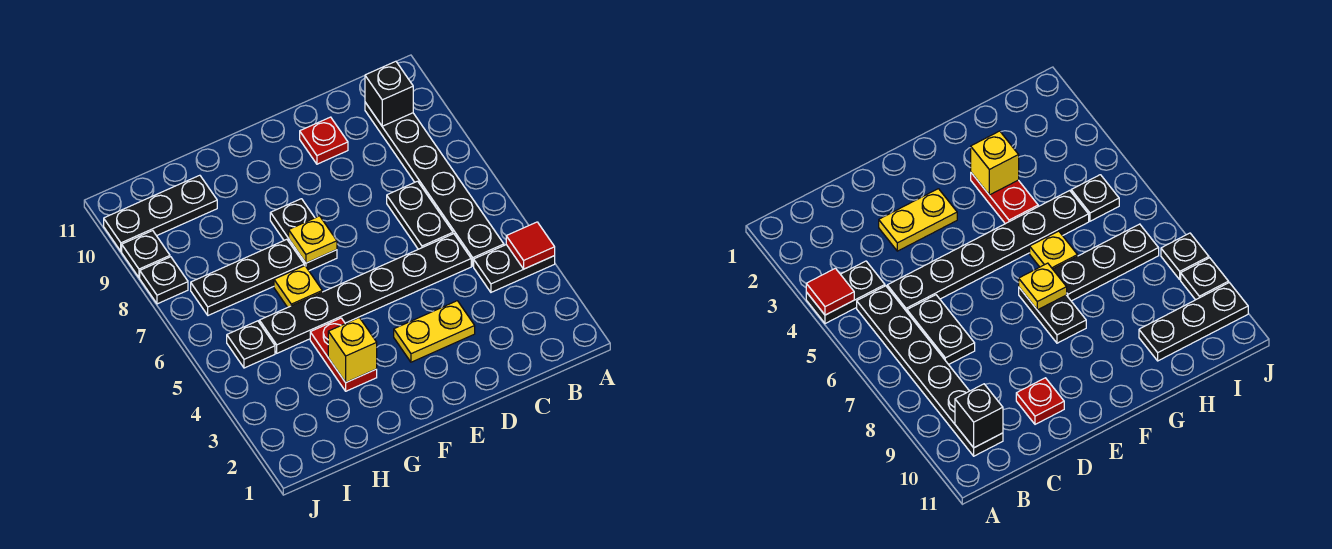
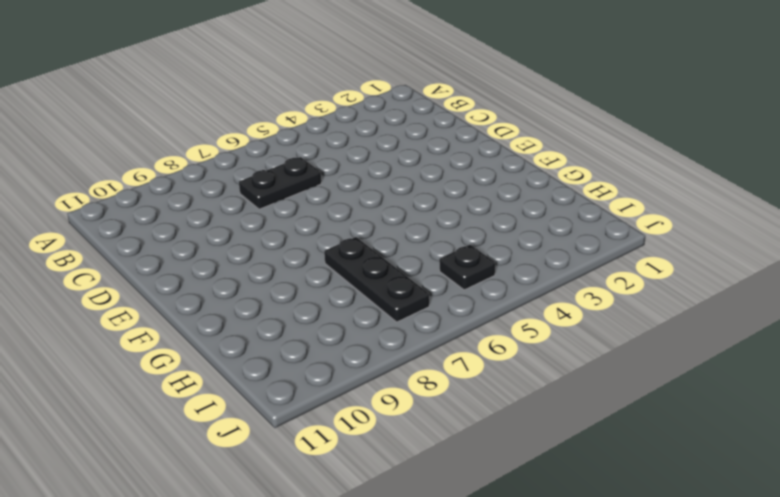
none -> black plate A4:B4 level 1
none -> black plate B5:B10 level 1
none -> black plate C5:H5 level 1

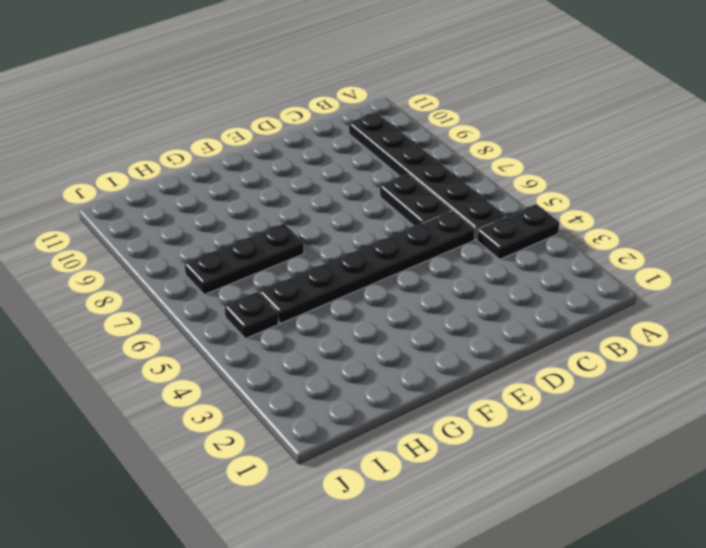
none -> yellow plate D3:E3 level 1
none -> red plate D10 level 1
none -> black plate F7:F8 level 1

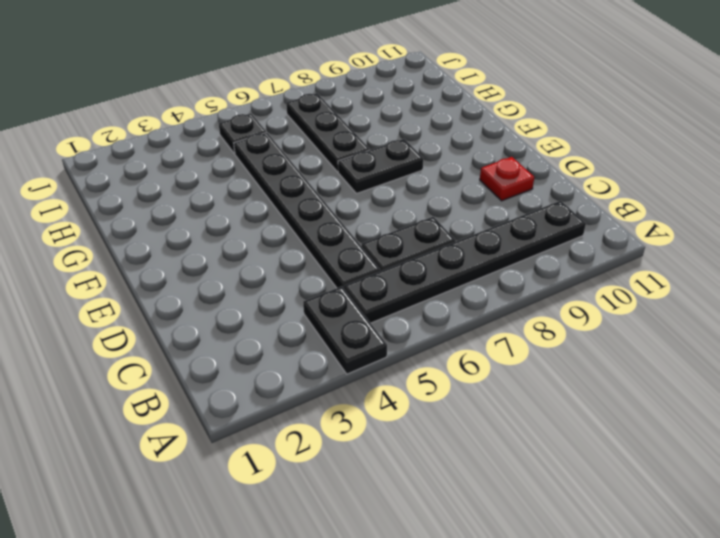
none -> yellow plate D3:E3 level 1
none -> red plate G3:G4 level 1
none -> yellow plate G6 level 1

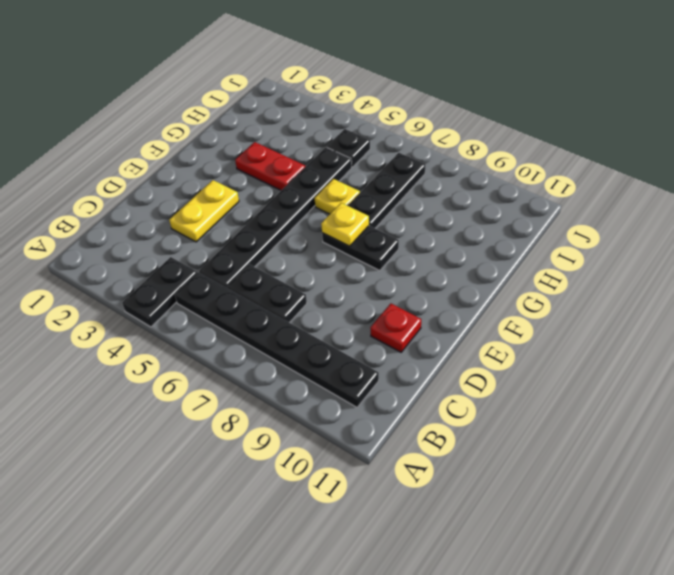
none -> black plate H10:J10 level 1
none -> black plate J8 level 1
none -> black plate J9 level 1

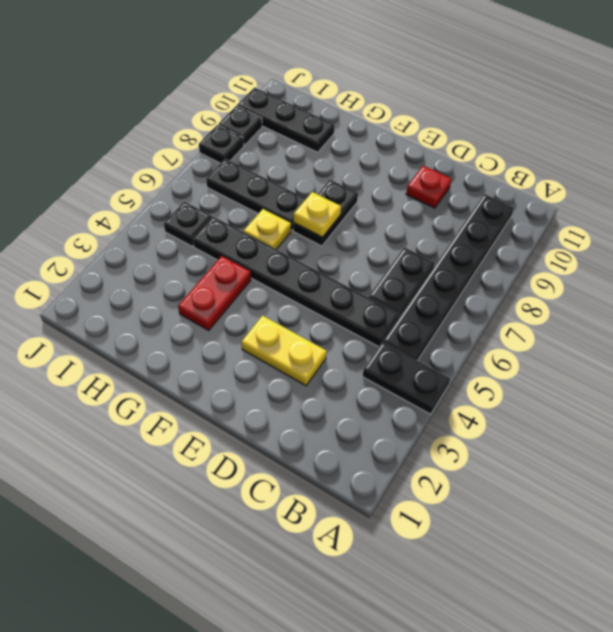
none -> red tile A4 level 2
none -> black brick B10 level 2
none -> yellow brick G3 level 2

